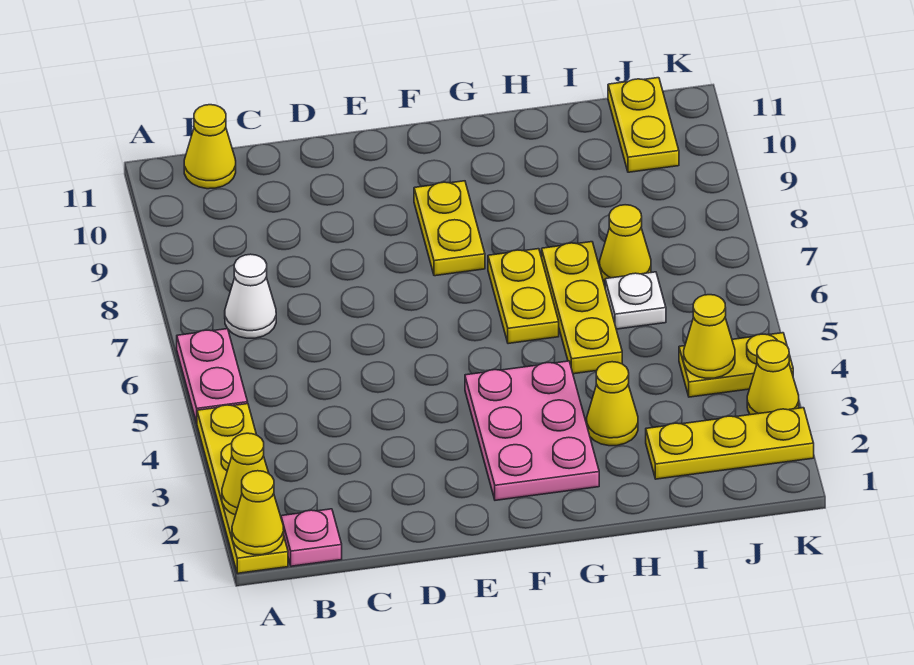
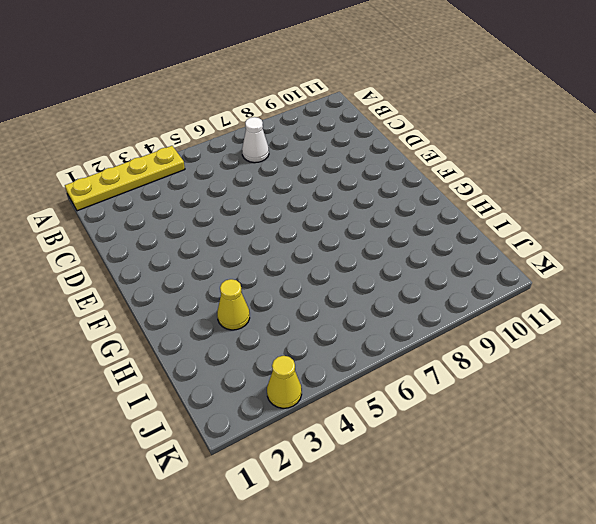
none -> pink plate A5:A6 level 1
none -> pink plate B1 level 1
none -> yellow cone B11 level 1

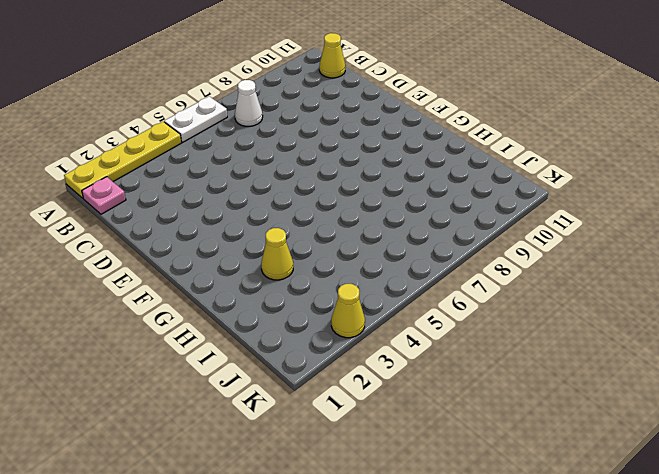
white plate A5:A6 level 1 -> pink plate A5:A6 level 1
none -> pink plate F2:G4 level 1
none -> yellow plate F8:F9 level 1
none -> yellow plate G6:G7 level 1

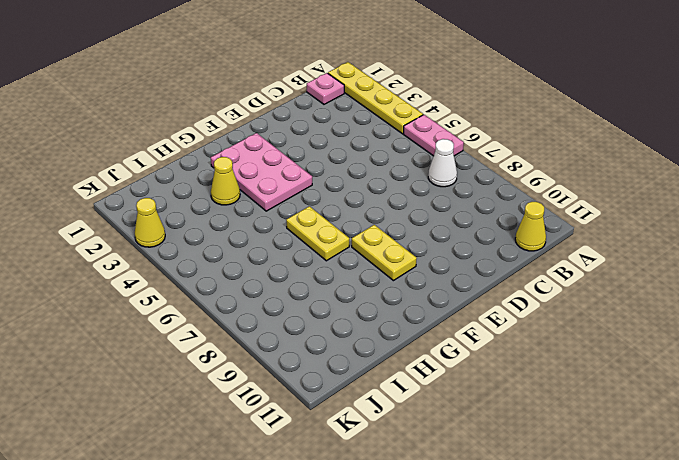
none -> yellow plate H5:H7 level 1
none -> yellow plate I2:K2 level 1
none -> white plate I6 level 1

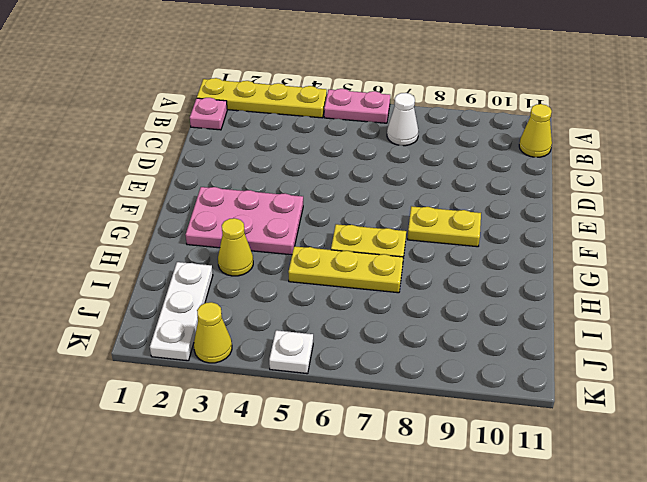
white plate I2:K2 level 1 -> yellow plate I2:K2 level 1
white plate K5 level 1 -> white plate I6 level 1
none -> yellow cone I7 level 1
none -> yellow plate J4:K4 level 1
none -> yellow plate J10:J11 level 1

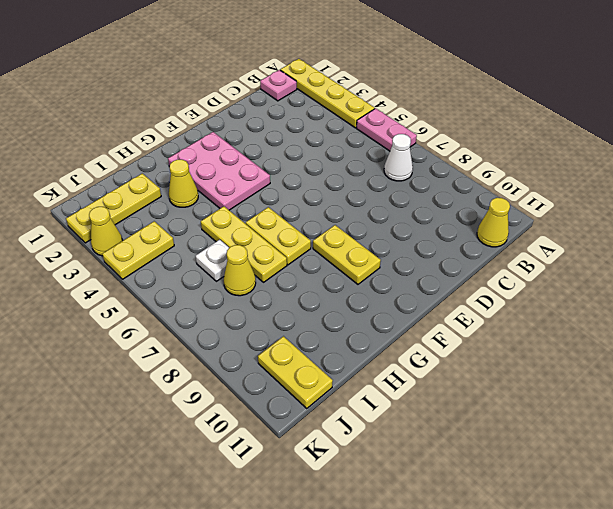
none -> yellow cone A1 level 2
none -> yellow cone A2 level 2
none -> yellow cone J4 level 2

